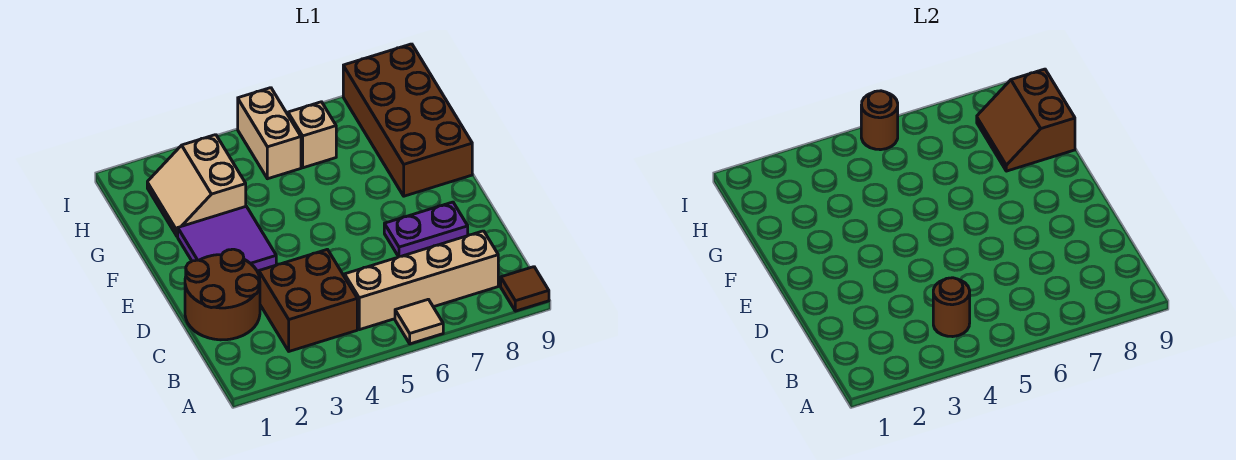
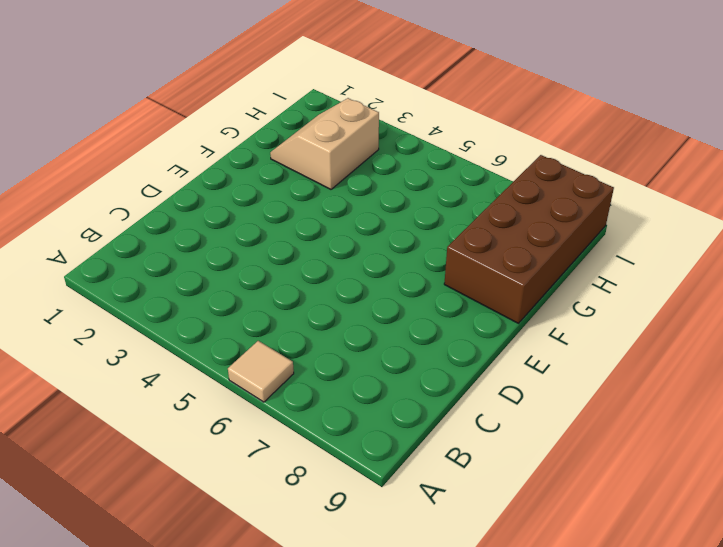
none -> brown tile A9 level 1
none -> brown brick B3:C4 level 1
none -> tan brick B5:B8 level 1

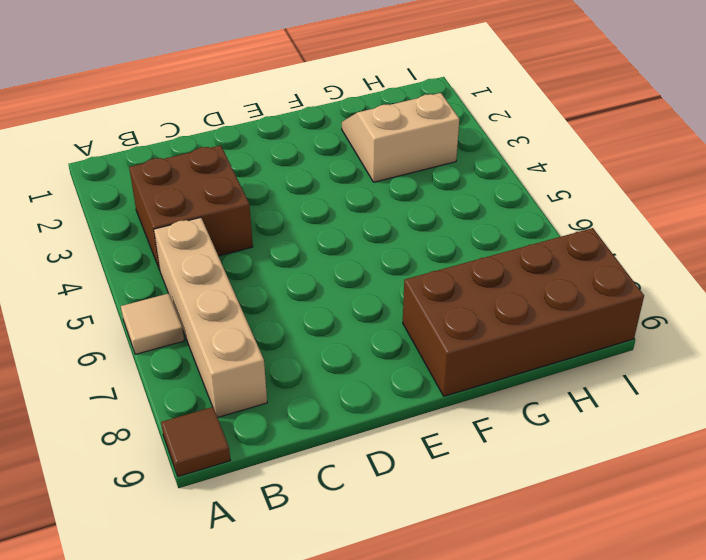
none -> brown round brick C1:D2 level 1
none -> purple plate D7:D8 level 1
none -> purple tile E2:F3 level 1

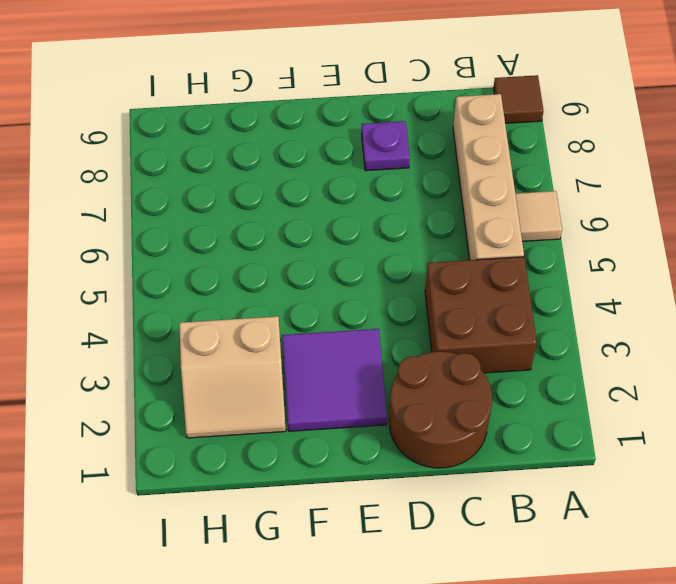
purple plate D8 level 1 -> purple plate D7:D8 level 1
none -> brown brick F8:I9 level 1
none -> tan brick H5:I5 level 1
none -> tan brick H6 level 1

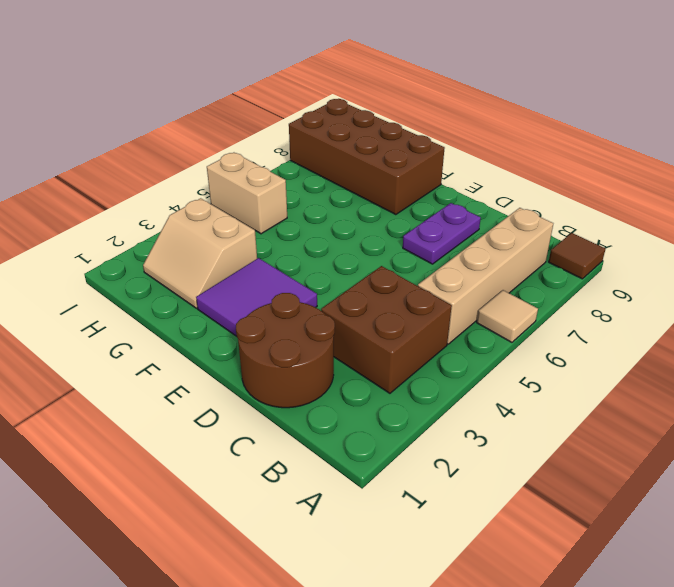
none -> tan brick H6 level 1
none -> brown round brick B4 level 2
none -> brown slope G8:H9 level 2 top 9

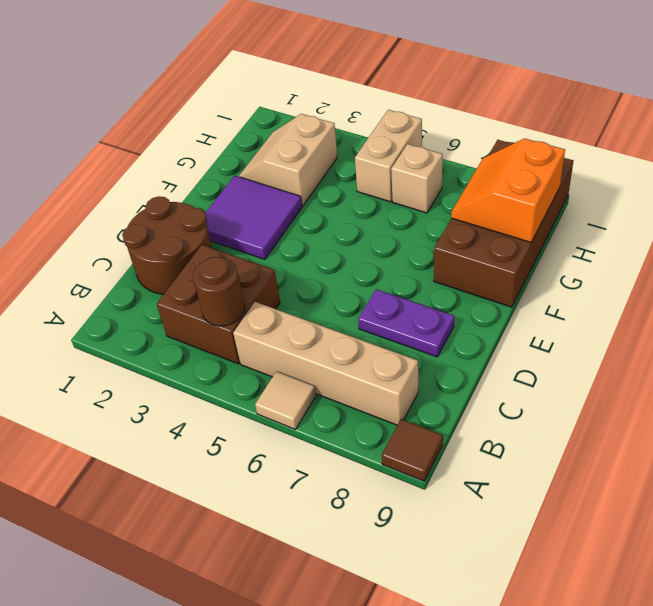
orange slope G8:H9 level 2 top 9 -> brown slope G8:H9 level 2 top 9
none -> brown round brick I5 level 2

